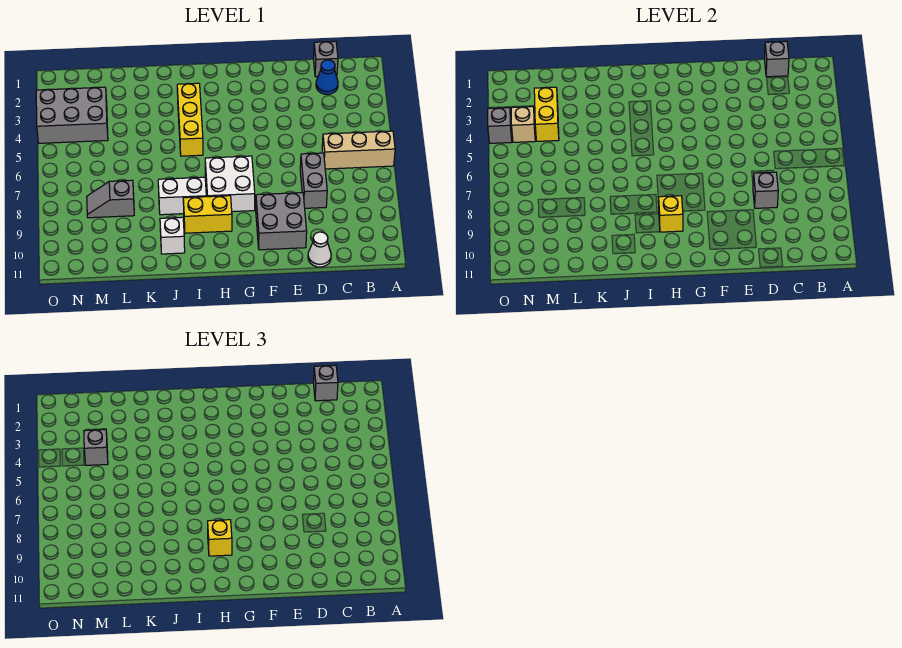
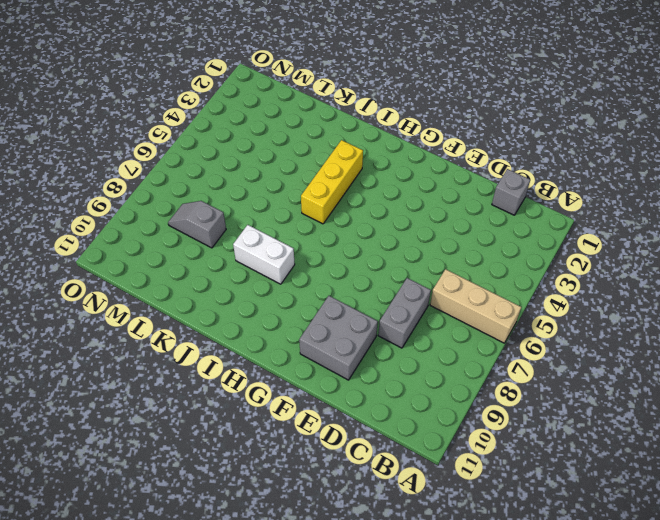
none -> blue cone C2 level 1
none -> white cone D11 level 1
none -> white brick G7:H8 level 1

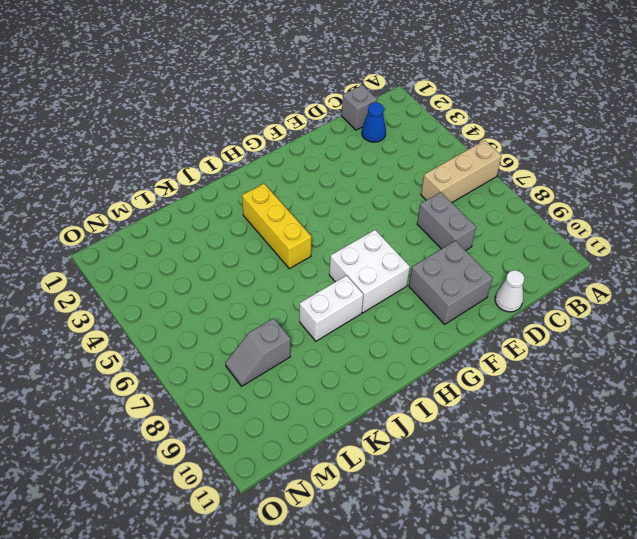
none -> yellow brick H9:I9 level 1
none -> white brick J10 level 1
none -> grey brick M3:O4 level 1

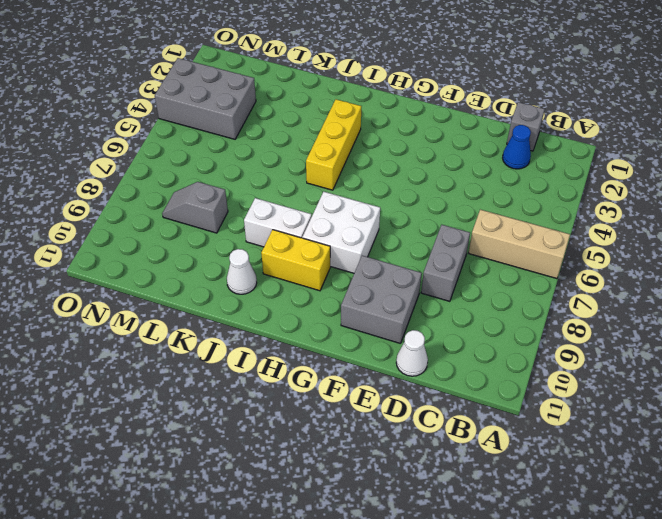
white cone J10 level 1 -> white brick J10 level 1
none -> grey brick C1 level 2
none -> grey brick D8 level 2
none -> yellow brick H9 level 2

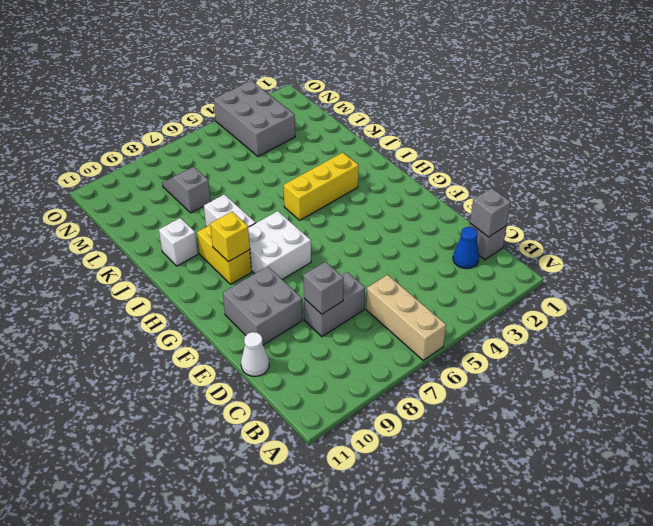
none -> yellow brick M3:M4 level 2
none -> tan brick N4 level 2
none -> grey brick O4 level 2

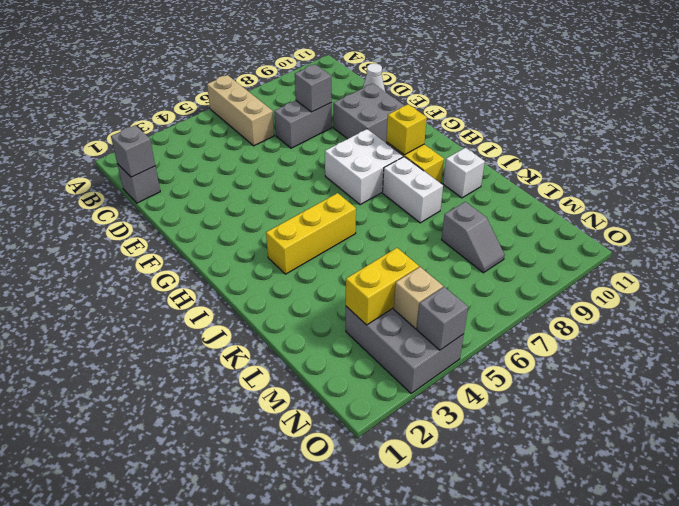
none -> blue cone C2 level 1
none -> grey brick C1 level 3
none -> yellow brick H9 level 3

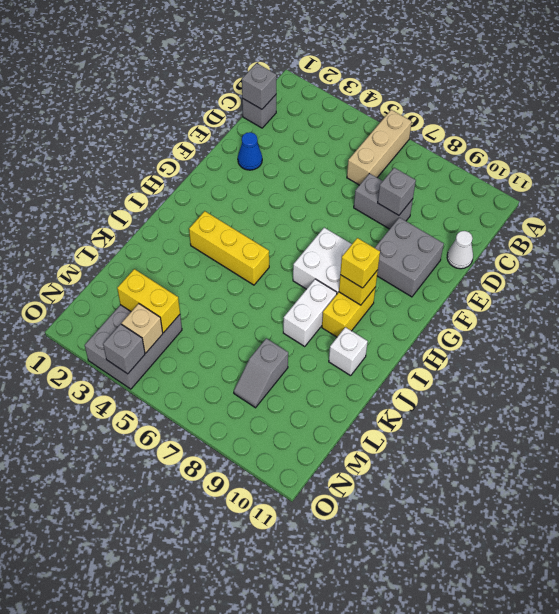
blue cone E2 level 1 -> blue cone C2 level 1
none -> grey brick C1 level 3
none -> grey brick M4 level 3

